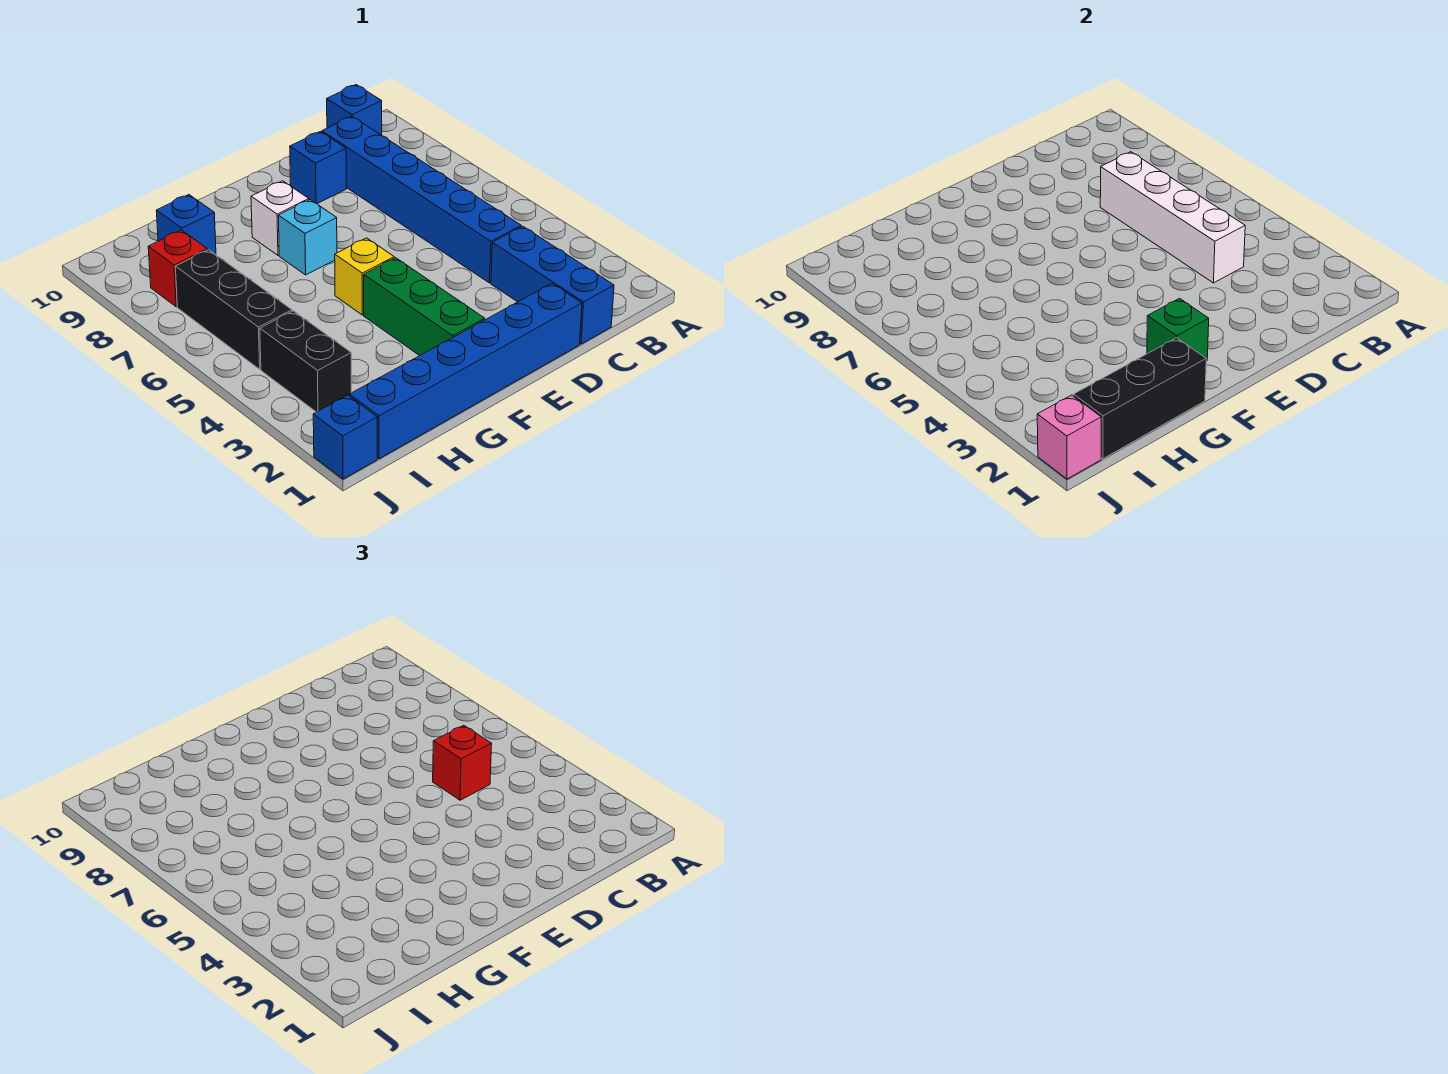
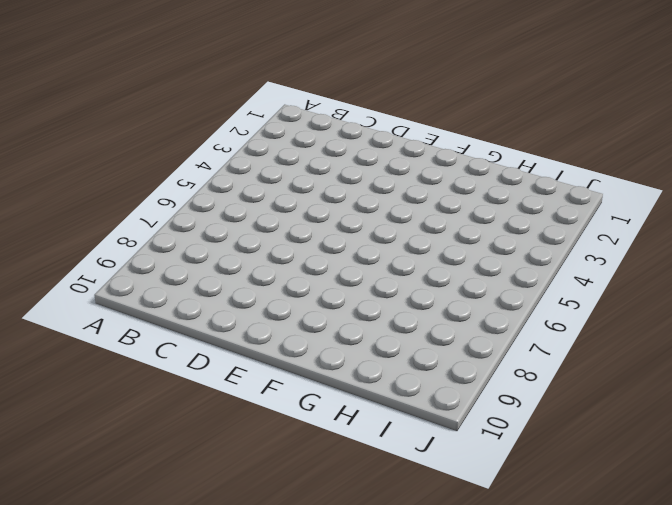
none -> blue brick B10 level 1
none -> blue brick C1:C3 level 1
none -> blue brick C4:C9 level 1

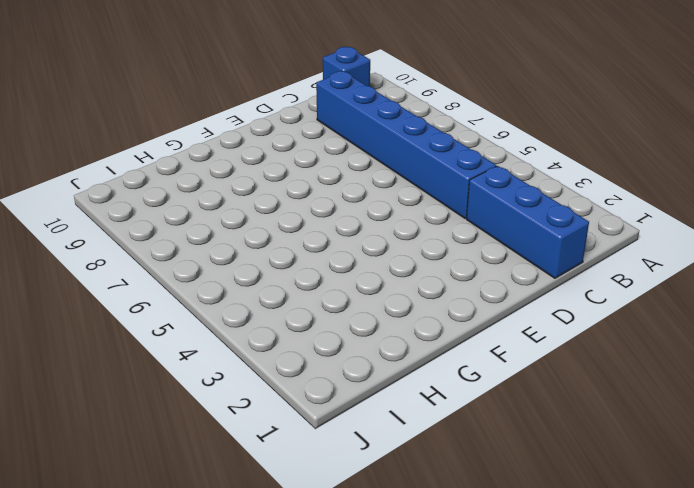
none -> blue brick D1:I1 level 1
none -> blue brick D9 level 1
none -> green brick F2:F4 level 1

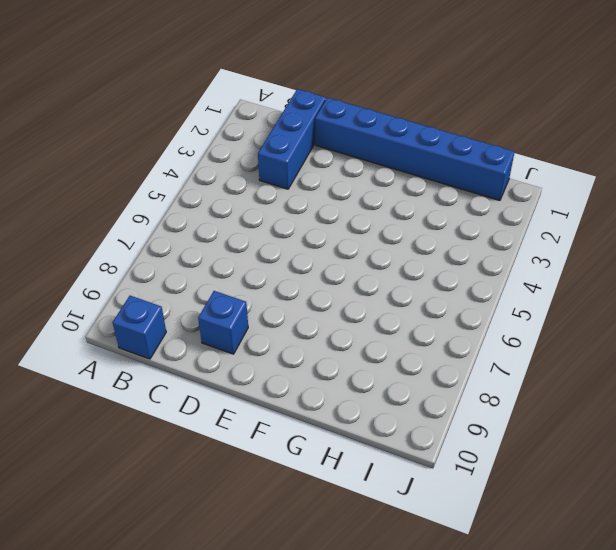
none -> blue brick C4:C9 level 1
none -> green brick F2:F4 level 1
none -> yellow brick F5 level 1

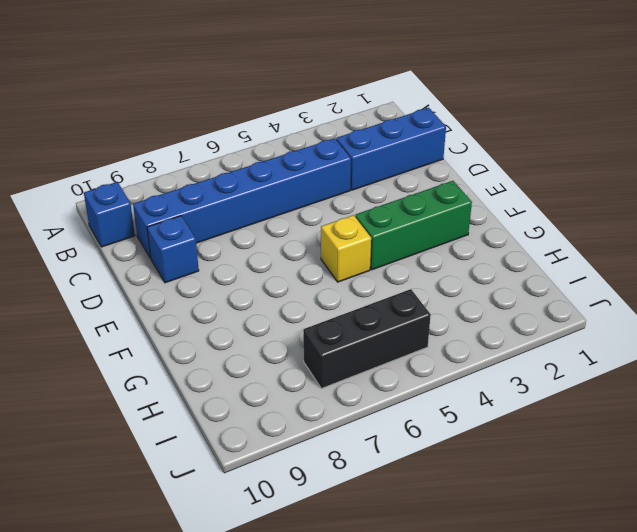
none -> blue brick D1:I1 level 1
none -> cyan brick F7 level 1
none -> white brick F8 level 1

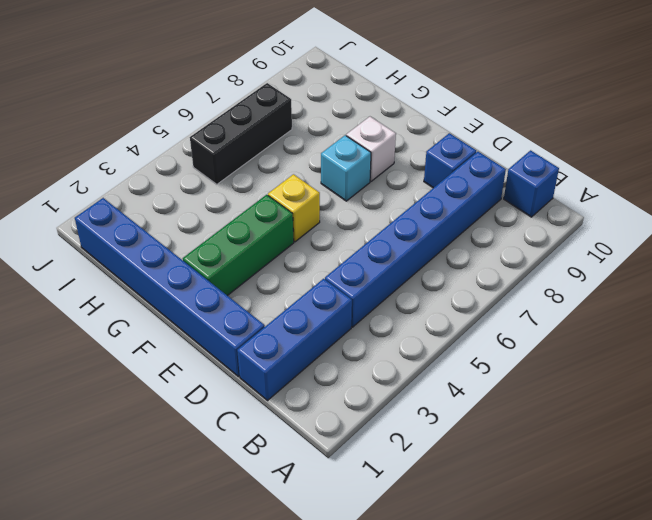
none -> blue brick H9 level 1
none -> black brick I3:I4 level 1
none -> red brick I8 level 1

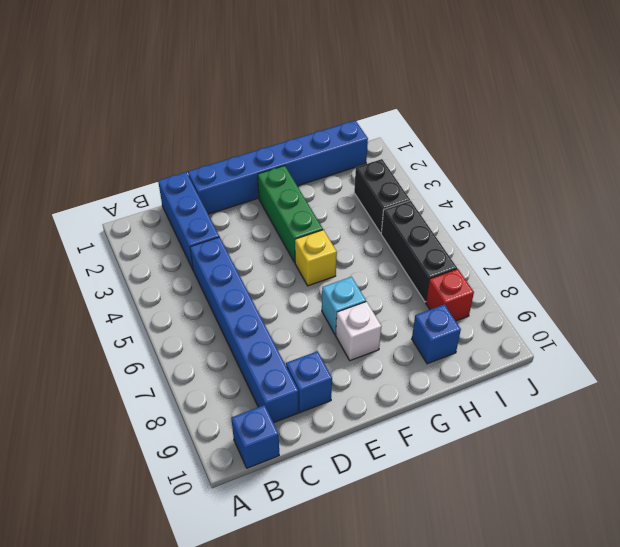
none -> blue brick J1 level 1
none -> white brick C4:C7 level 2
none -> green brick F2 level 2

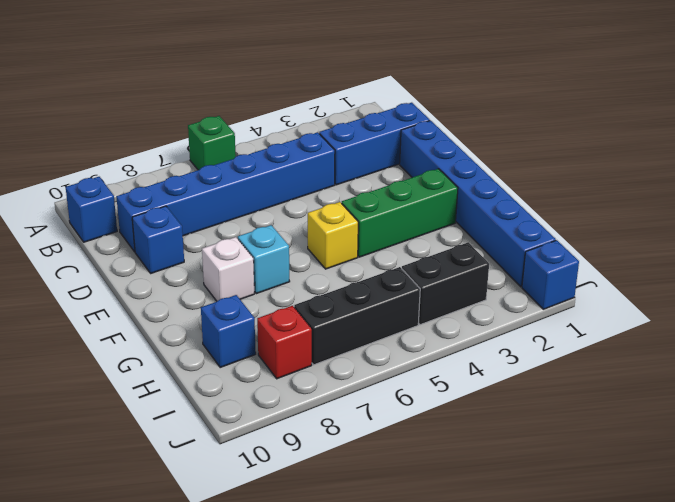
green brick A6 level 1 -> green brick F2 level 2
none -> white brick C4:C7 level 2
none -> black brick G1:I1 level 2
none -> pink brick J1 level 2

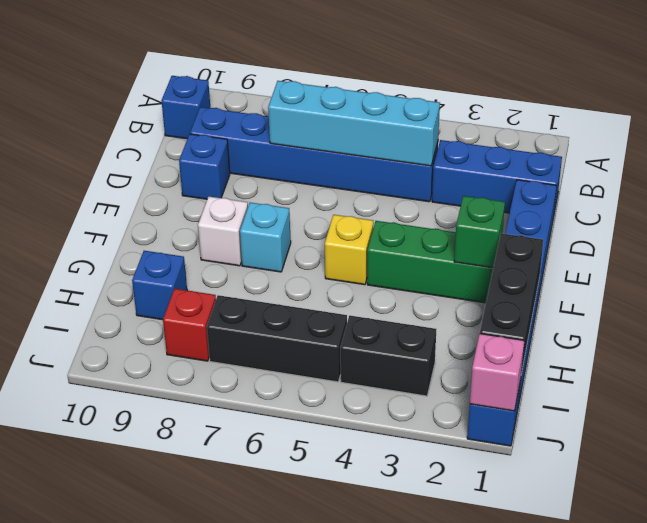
cyan brick C4:C7 level 2 -> white brick C4:C7 level 2
none -> red brick C5 level 3

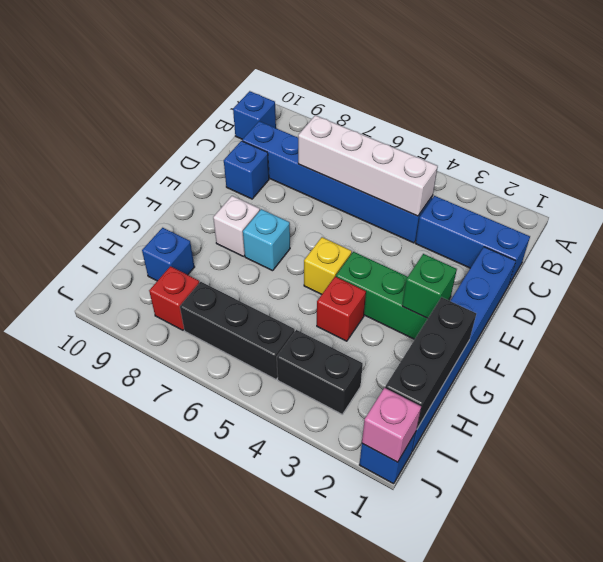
red brick G4 level 1 -> red brick C5 level 3

